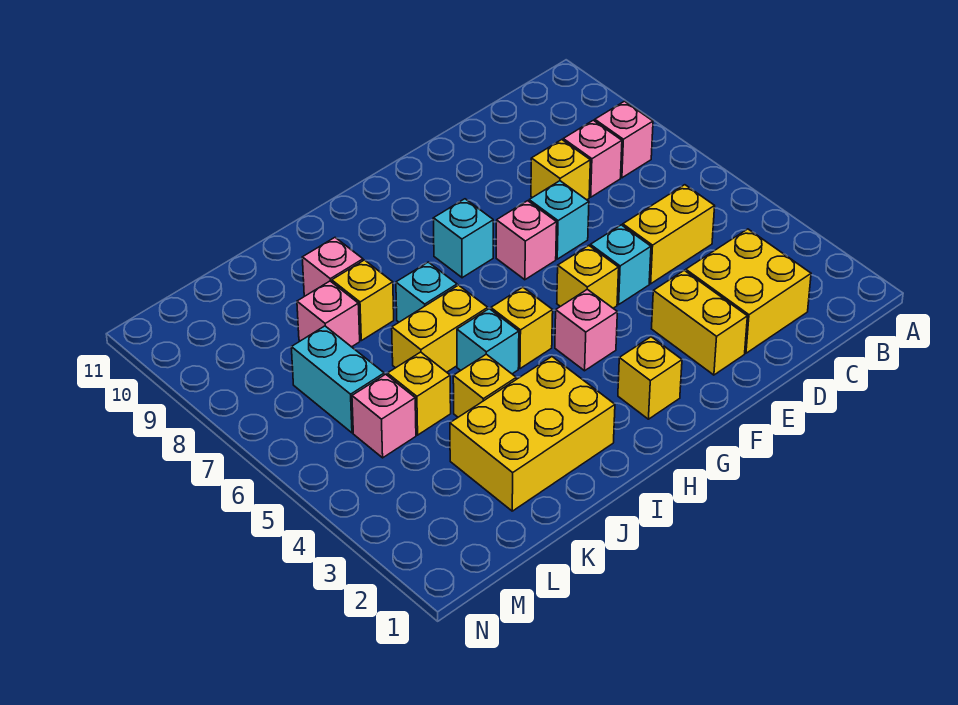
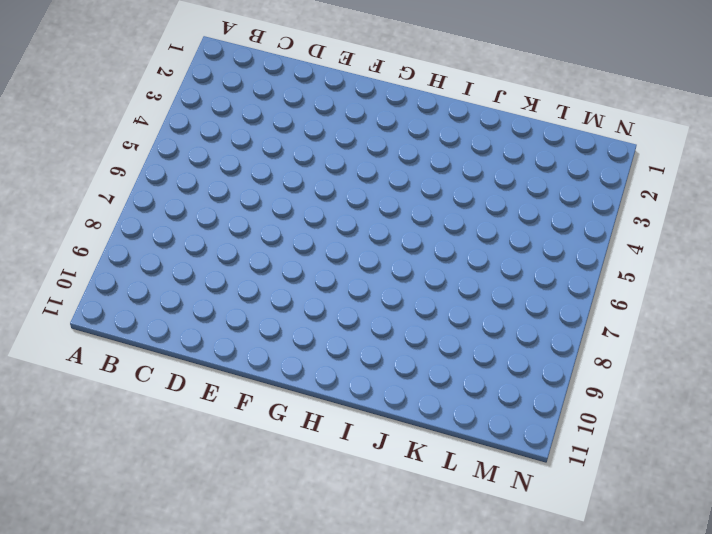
none -> pink brick B8 level 1
none -> yellow brick C2:D3 level 1
none -> yellow brick C5:D5 level 1

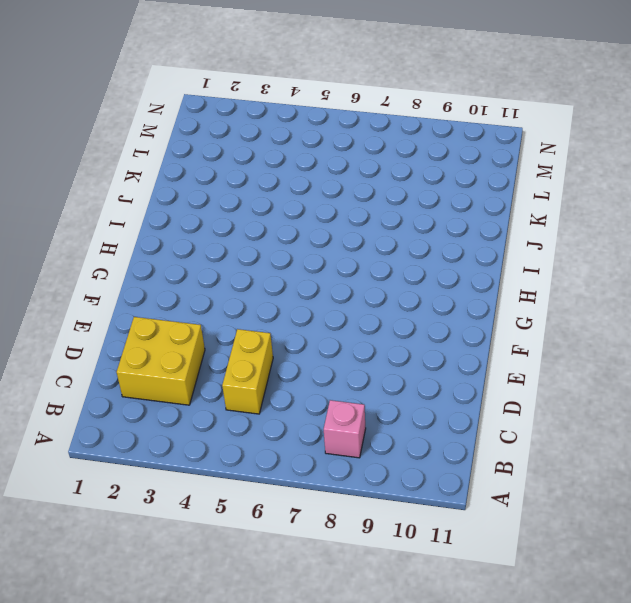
none -> pink brick C8 level 1
none -> yellow brick D8 level 1
none -> yellow brick E2:E3 level 1

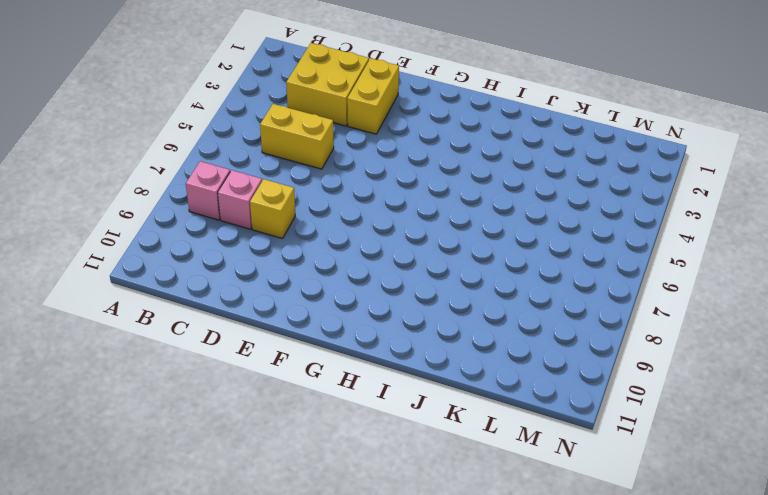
none -> cyan brick E5 level 1
none -> cyan brick E7 level 1
none -> yellow brick F5 level 1

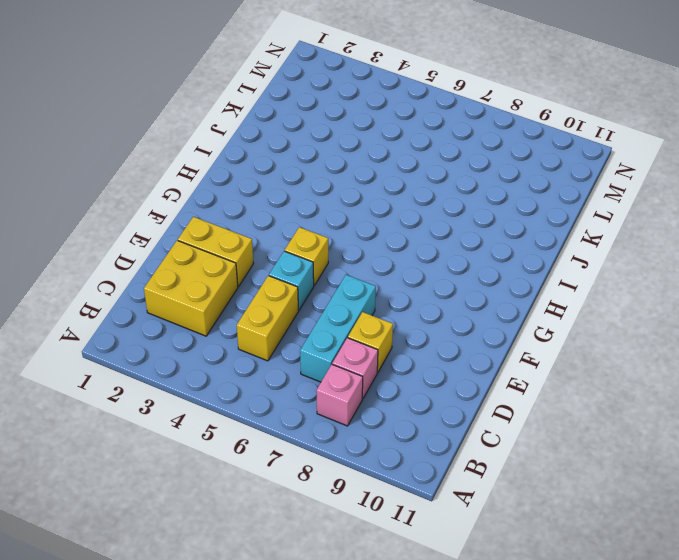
cyan brick C7:E7 level 1 -> cyan brick E7 level 1
none -> pink brick F7 level 1
none -> yellow brick G2 level 1
none -> pink brick G4 level 1

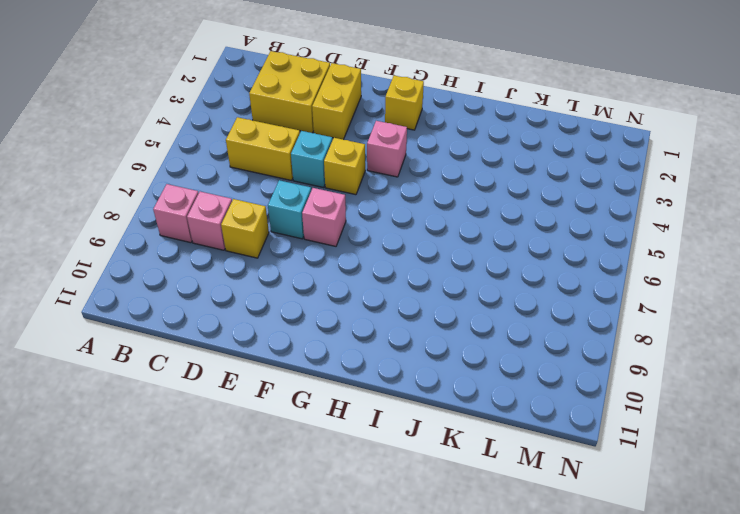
none -> cyan brick G8 level 1
none -> yellow brick H5 level 1
none -> yellow brick I2:K3 level 1

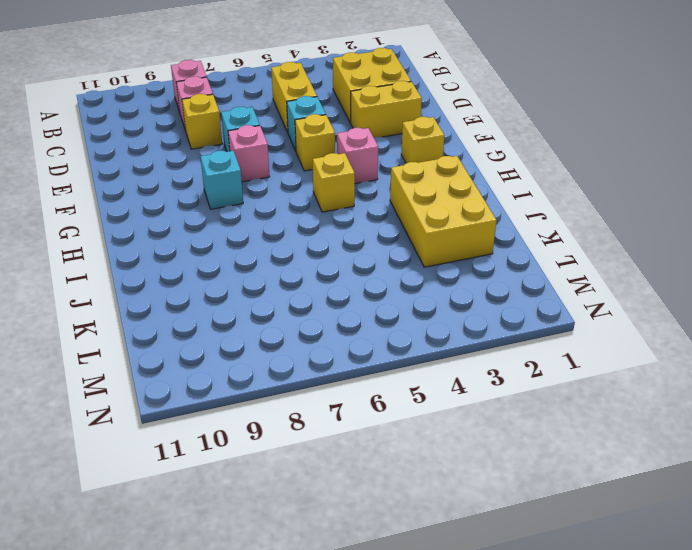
none -> cyan brick I5 level 1
none -> yellow brick I6:J6 level 1
none -> cyan brick I7 level 1

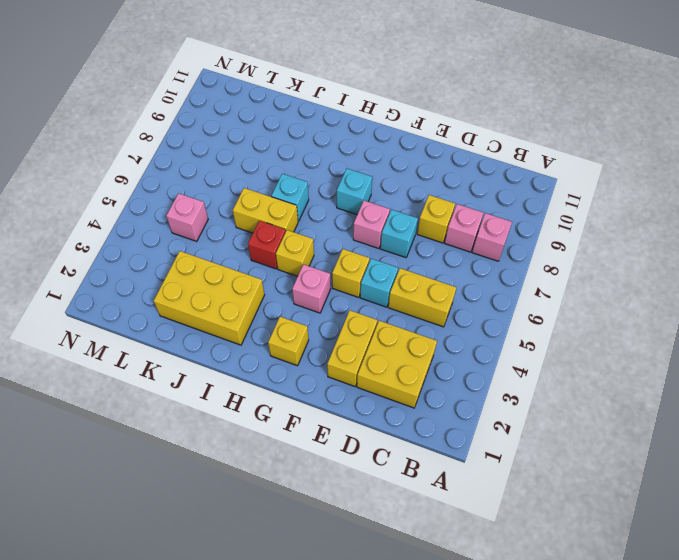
red brick I5 level 1 -> cyan brick I5 level 1
none -> yellow brick J4 level 1
none -> yellow brick J8 level 1
none -> pink brick J9 level 1

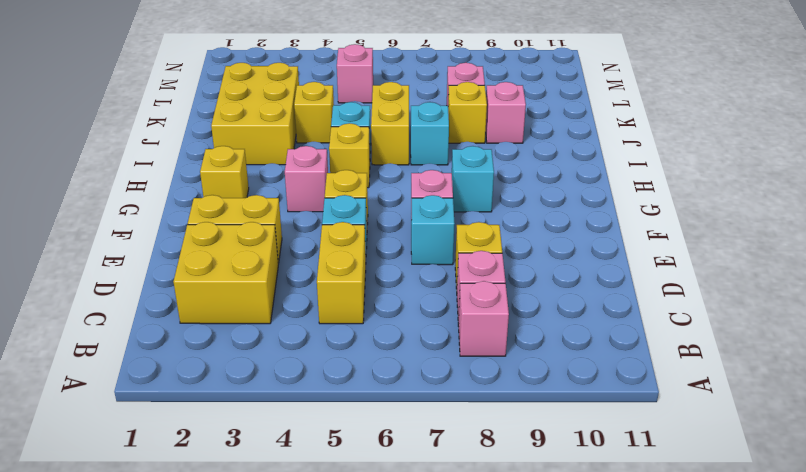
none -> yellow brick K5 level 1
none -> cyan brick L6:L7 level 1

